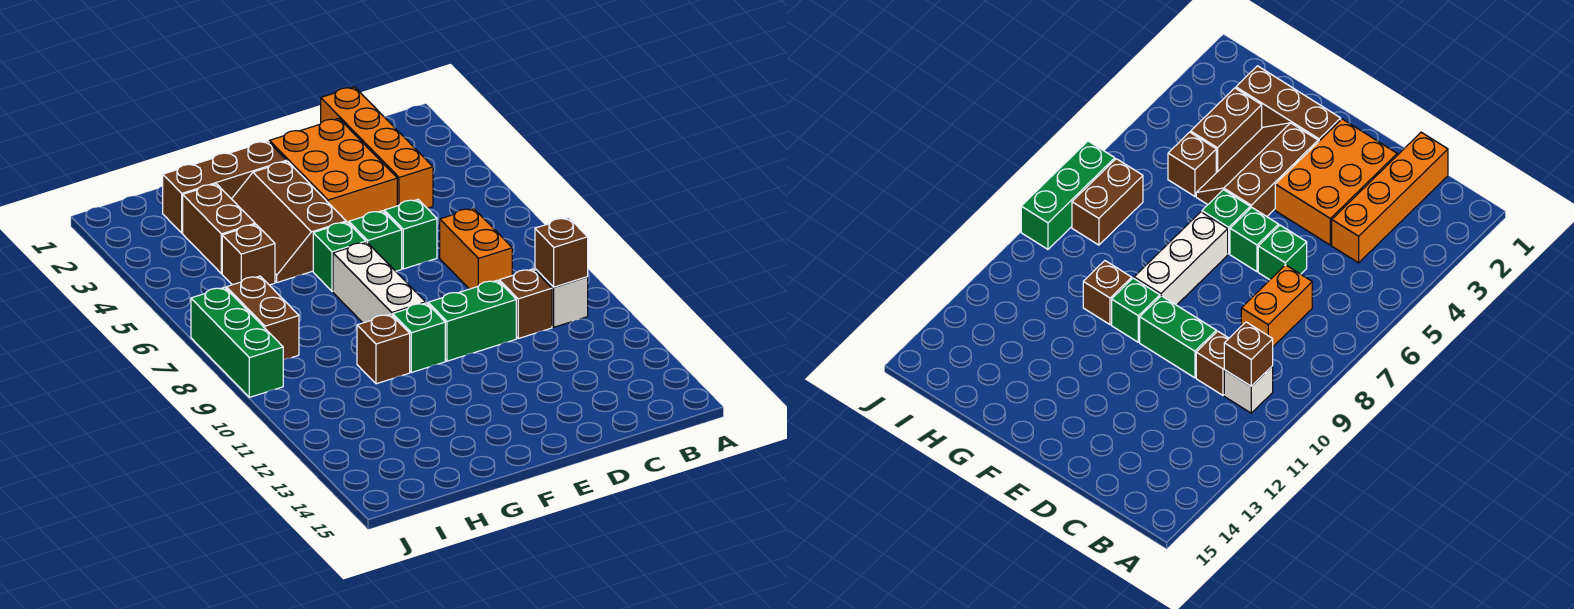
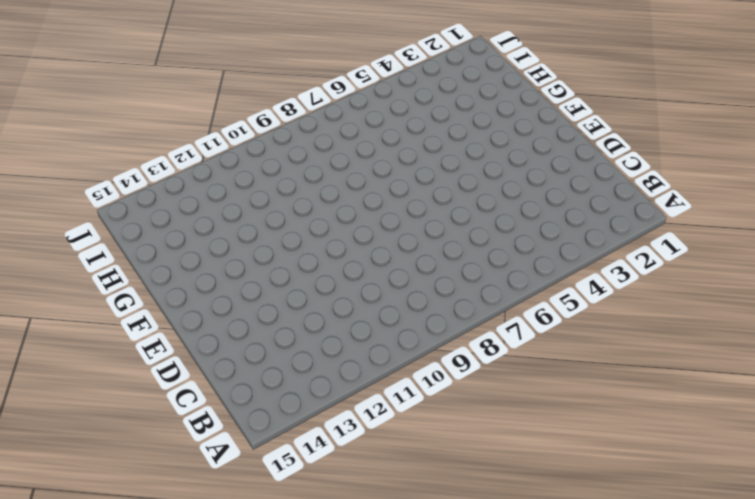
none -> white brick B10 level 1
none -> orange brick C1:C4 level 1
none -> orange brick C7:C8 level 1

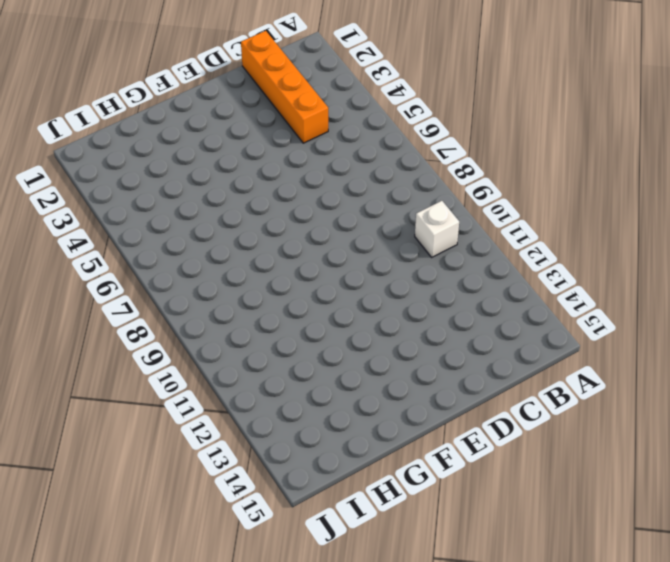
none -> orange brick C7:C8 level 1
none -> brown brick C10 level 1
none -> orange brick D2:E4 level 1

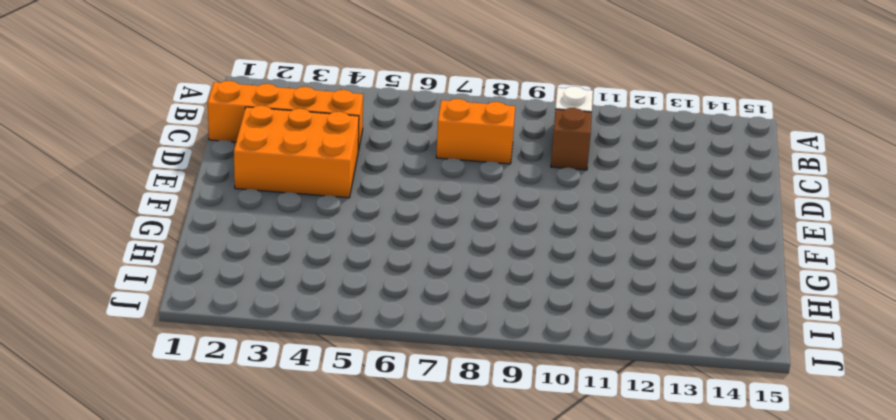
none -> green brick D6 level 1
none -> green brick D10:E10 level 1
none -> green brick E6 level 1

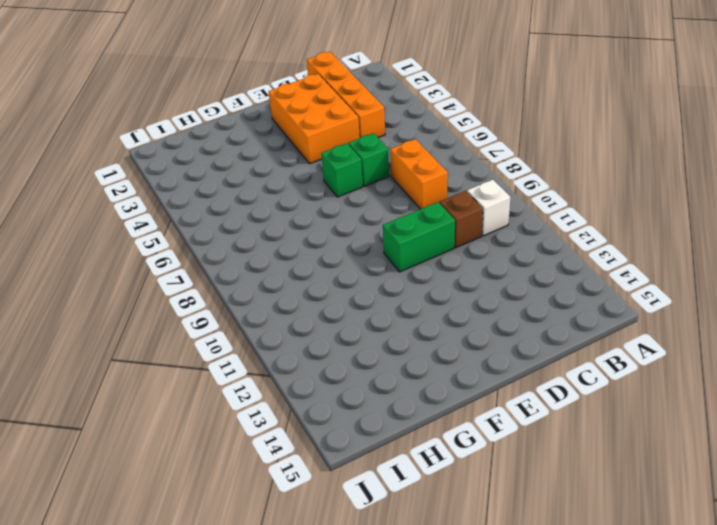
none -> brown brick F2:H2 level 1
none -> brown slope F3:G5 level 1 top F
none -> green brick F6 level 1

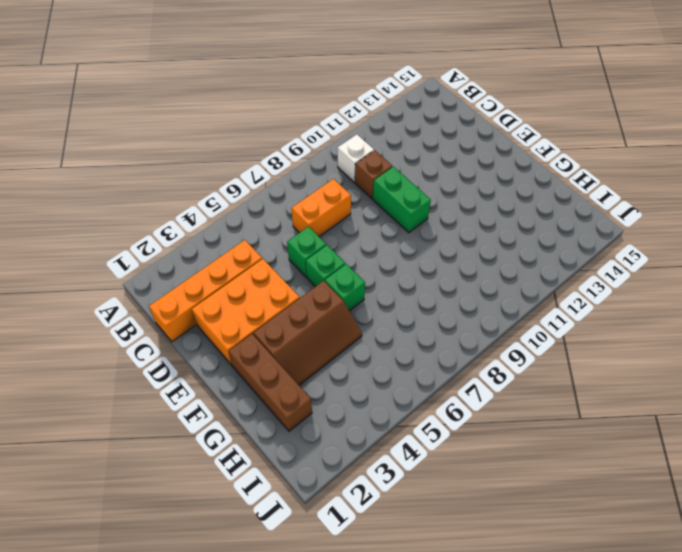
none -> white brick F7:F9 level 1
none -> green brick F10 level 1
none -> brown brick G10 level 1

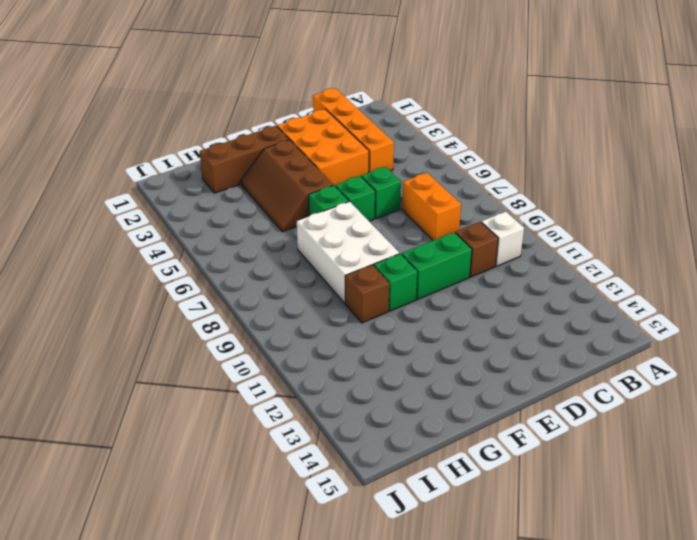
white brick F7:G9 level 1 -> white brick F7:F9 level 1
none -> brown brick H3:H4 level 1
none -> brown brick H5 level 1
none -> brown brick I7:I8 level 1

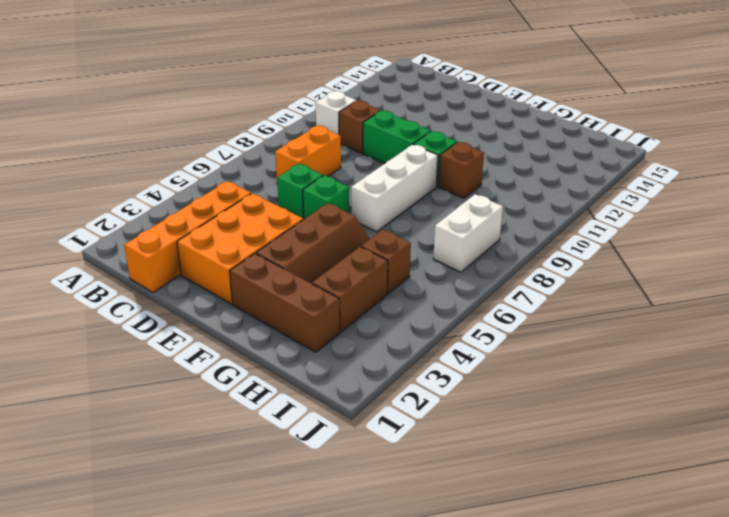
white brick I7:I8 level 1 -> brown brick I7:I8 level 1
none -> green brick F6 level 1
none -> green brick J7:J9 level 1
none -> brown brick B10 level 2

